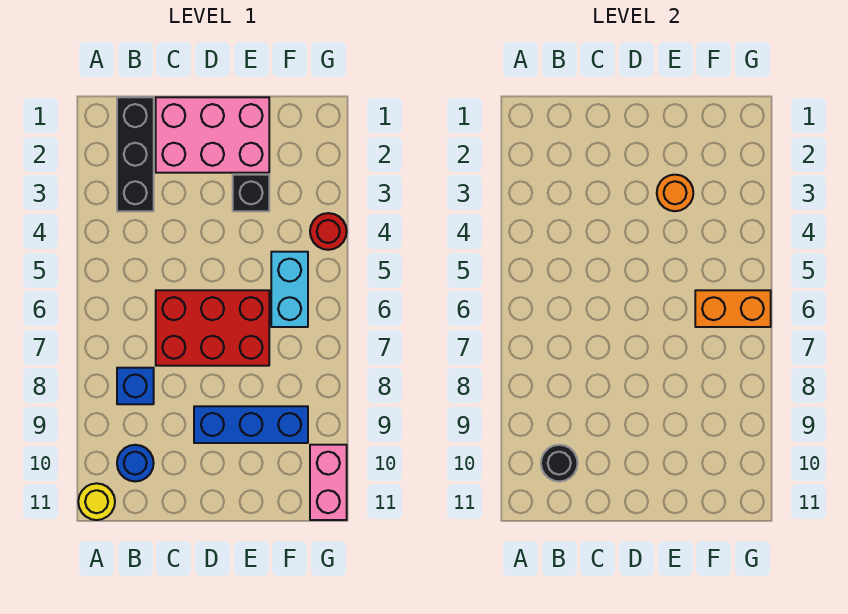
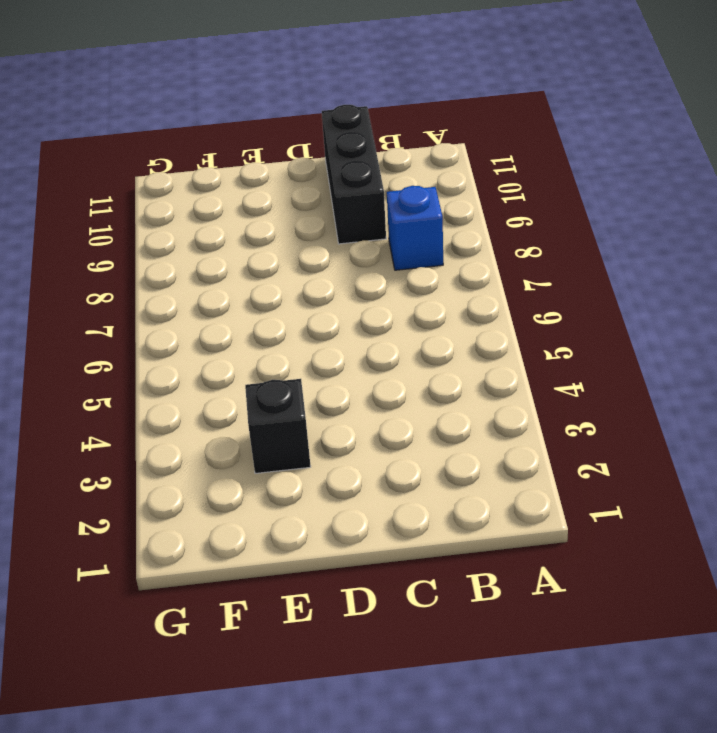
black brick C9:C11 level 1 -> black brick B1:B3 level 1
none -> yellow round brick A11 level 1
none -> blue round brick B10 level 1
none -> pink brick C1:E2 level 1

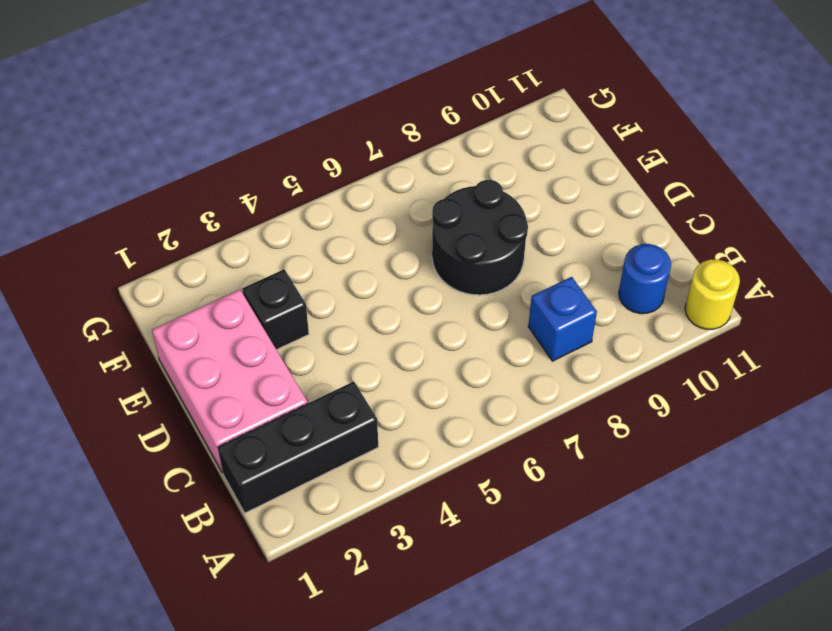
black round brick D7:E8 level 1 -> red brick C6:E7 level 1
none -> blue brick D9:F9 level 1
none -> cyan brick F5:F6 level 1
none -> red round brick G4 level 1

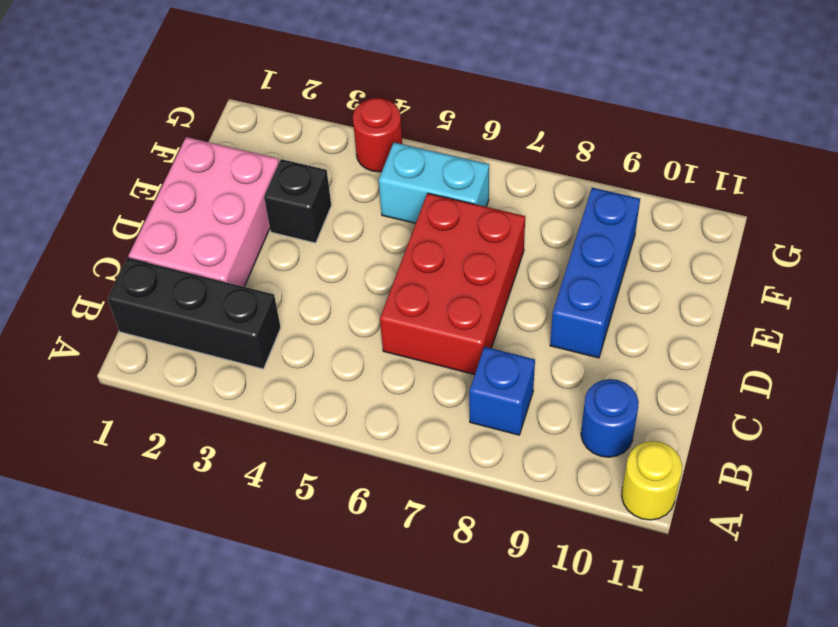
none -> pink brick G10:G11 level 1
none -> black round brick B10 level 2
none -> orange round brick E3 level 2

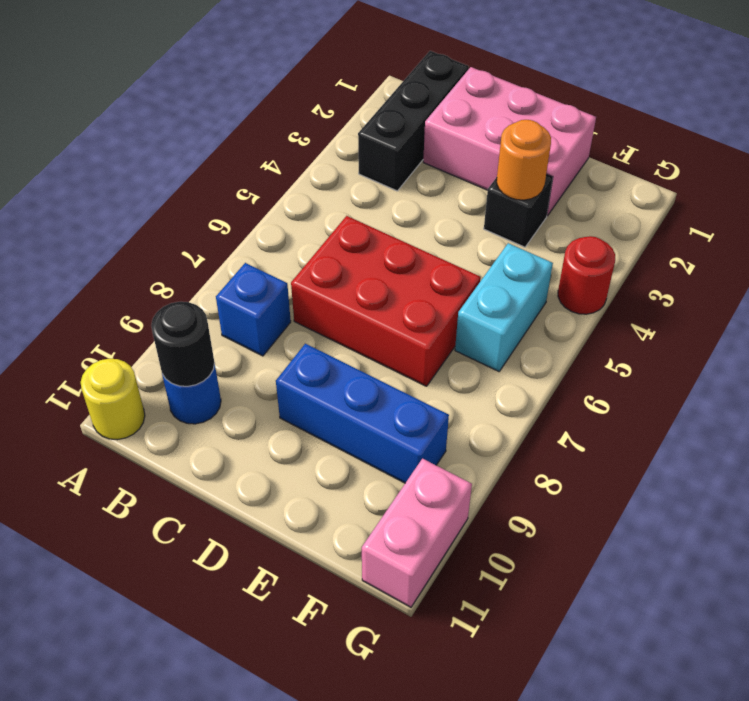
none -> orange brick F6:G6 level 2

